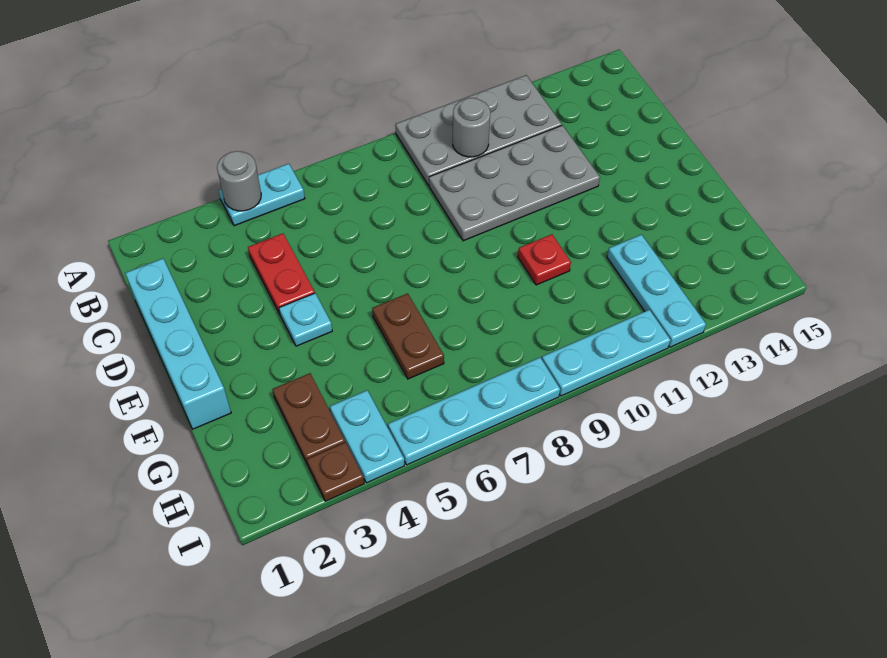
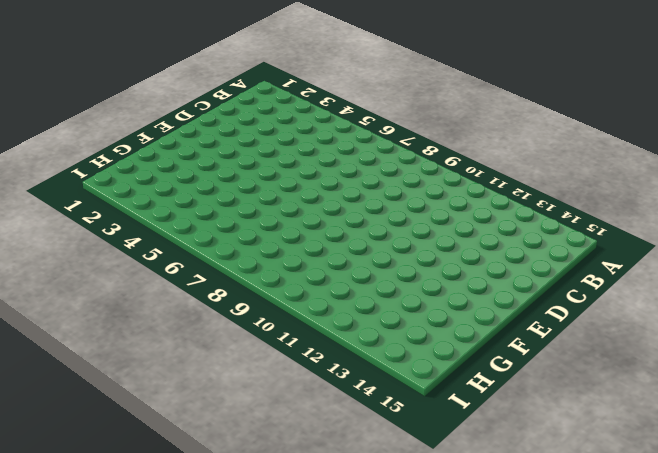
none -> cyan plate A4:A5 level 1
none -> grey plate A9:B12 level 1
none -> cyan brick C1:F1 level 1

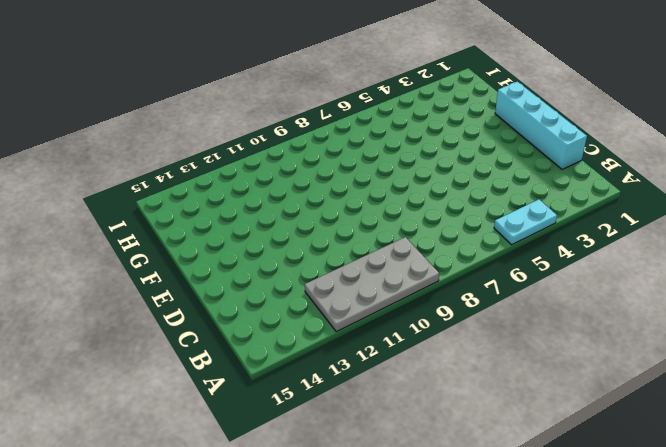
none -> red plate C4:D4 level 1
none -> grey plate C9:D12 level 1
none -> cyan plate E4 level 1

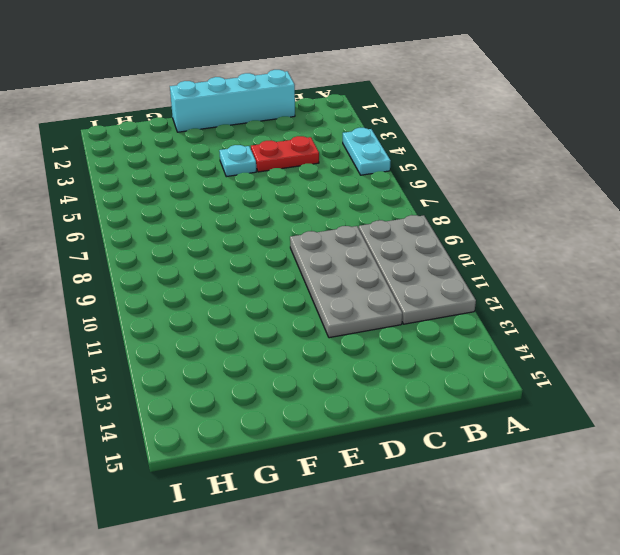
none -> brown plate F6:G6 level 1
none -> red plate F10 level 1
none -> brown plate G3:H3 level 1

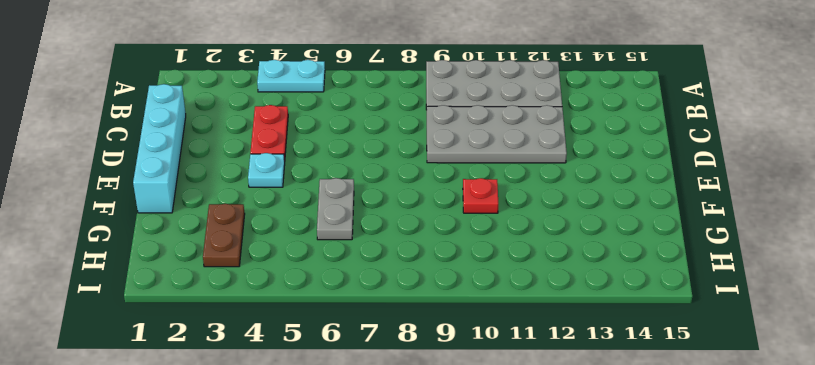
grey plate F6:G6 level 1 -> brown plate F6:G6 level 1
none -> cyan plate G12:I12 level 1
none -> cyan plate H4:I4 level 1
none -> brown plate I3 level 1

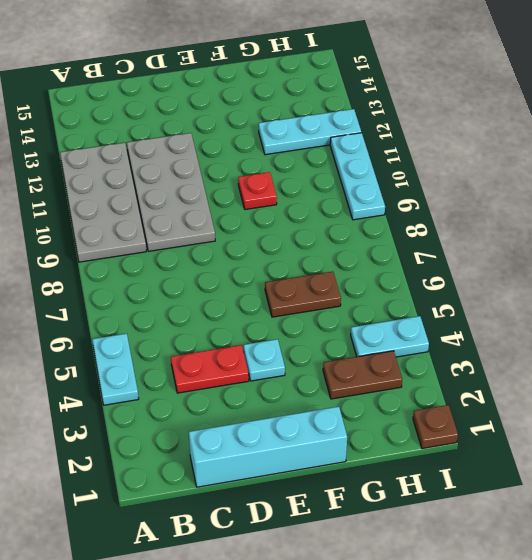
brown plate I1 level 1 -> brown plate I3 level 1
none -> cyan plate I5:I8 level 1
none -> grey round brick A4 level 2
none -> grey round brick B10 level 2

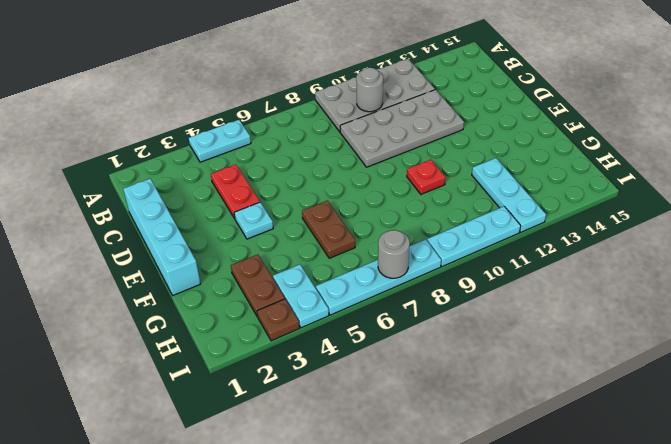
grey round brick I7 level 2 -> grey round brick A4 level 2

